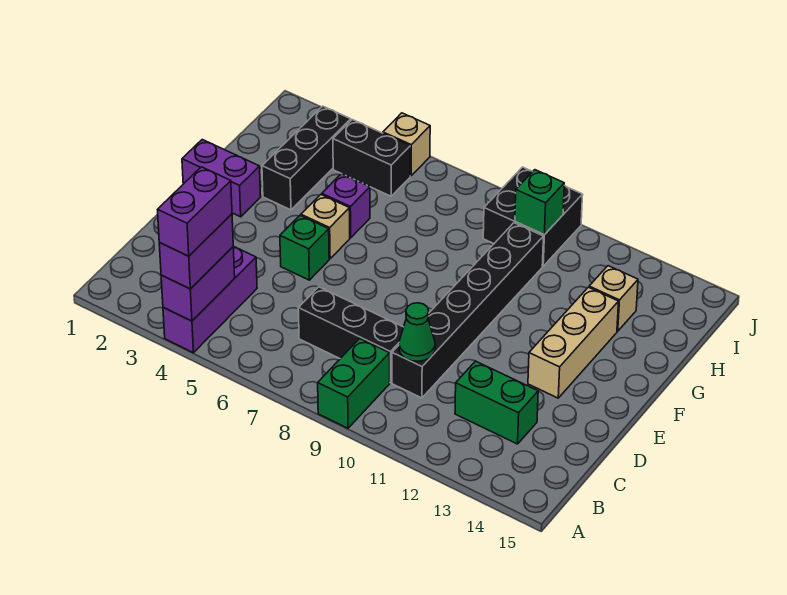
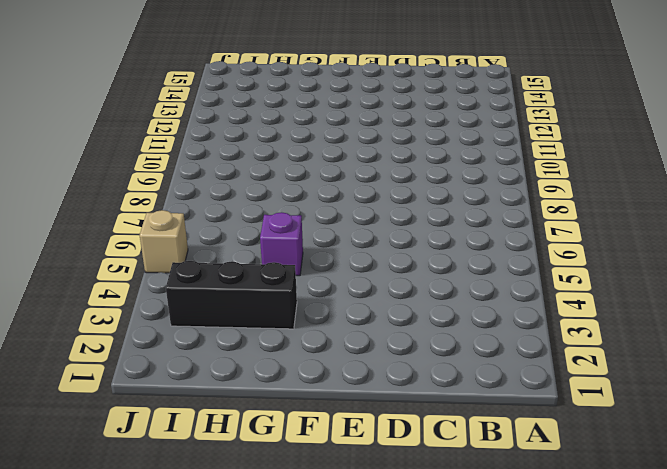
none -> purple brick A4:C4 level 1
none -> green brick A9:B9 level 1
none -> black brick C7:C9 level 1

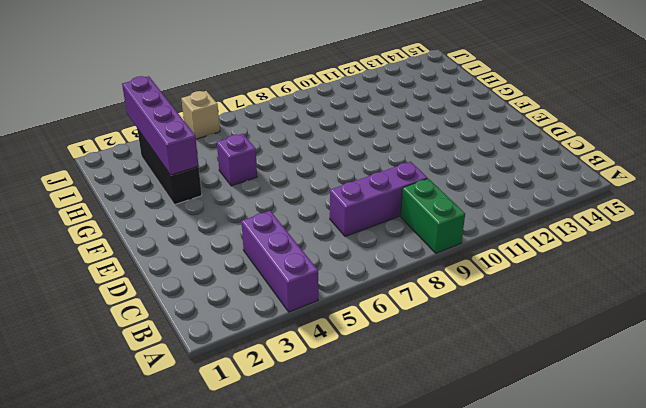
purple brick C7:C9 level 1 -> black brick C7:C9 level 1
purple brick G3:J3 level 2 -> none
none -> black brick C10:H10 level 1
none -> green brick C12:C13 level 1
none -> green brick E5 level 1

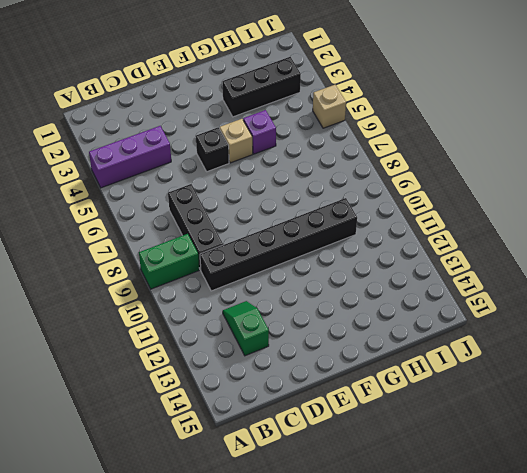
green slope C12:C13 level 1 top 13 -> green brick C12:C13 level 1
black brick E5 level 1 -> green brick E5 level 1
none -> tan brick E13:G13 level 1
none -> purple brick F1:F2 level 1
none -> tan brick H13 level 1

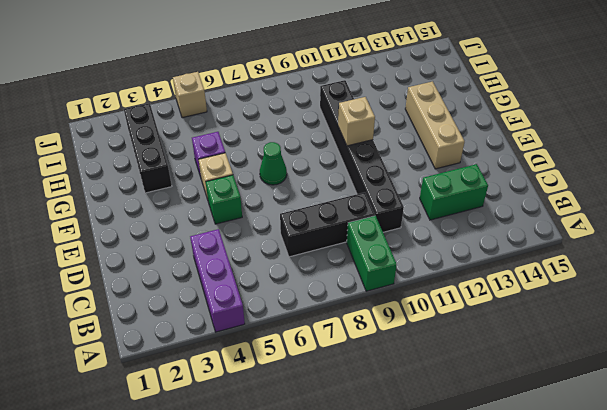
green cone F7 level 1 -> green cone C10 level 2
tan brick F10 level 2 -> tan brick H13 level 1
none -> purple brick F1:F2 level 1
none -> black brick I4:I5 level 1
none -> black brick I9:J10 level 1

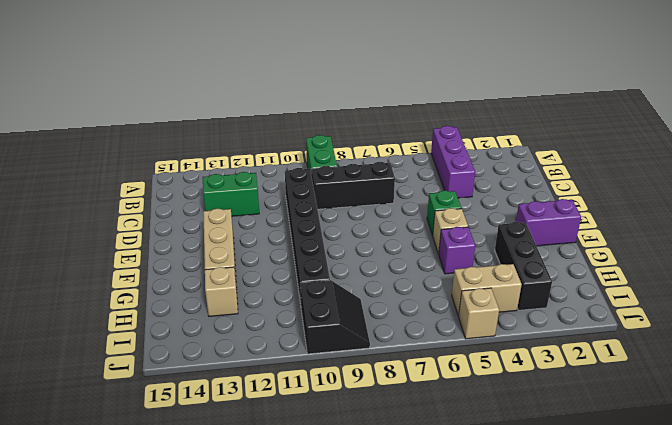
tan brick I4:I5 level 1 -> black brick I4:I5 level 1
black slope I9:J10 level 1 top 10 -> black brick I9:J10 level 1
none -> purple brick A4:B4 level 2
none -> green cone C10 level 2
none -> green brick I10 level 2

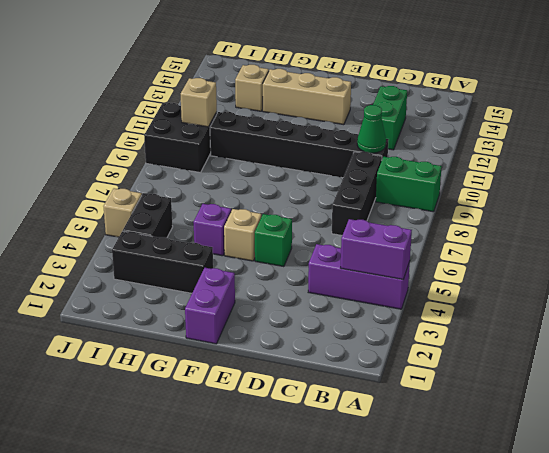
tan brick I10 level 2 -> green brick I10 level 2
none -> purple brick A4:B4 level 3
none -> purple brick A4:B4 level 4

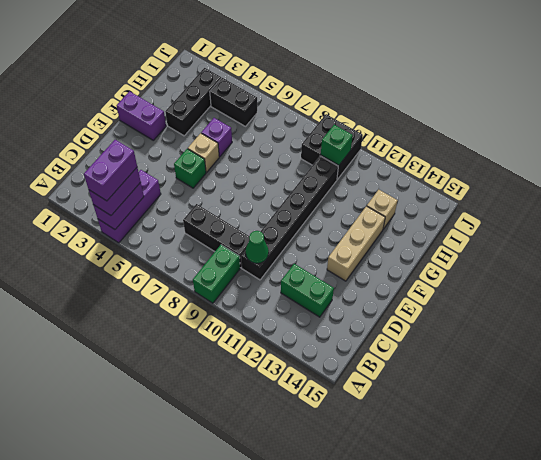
none -> tan brick J5 level 1

